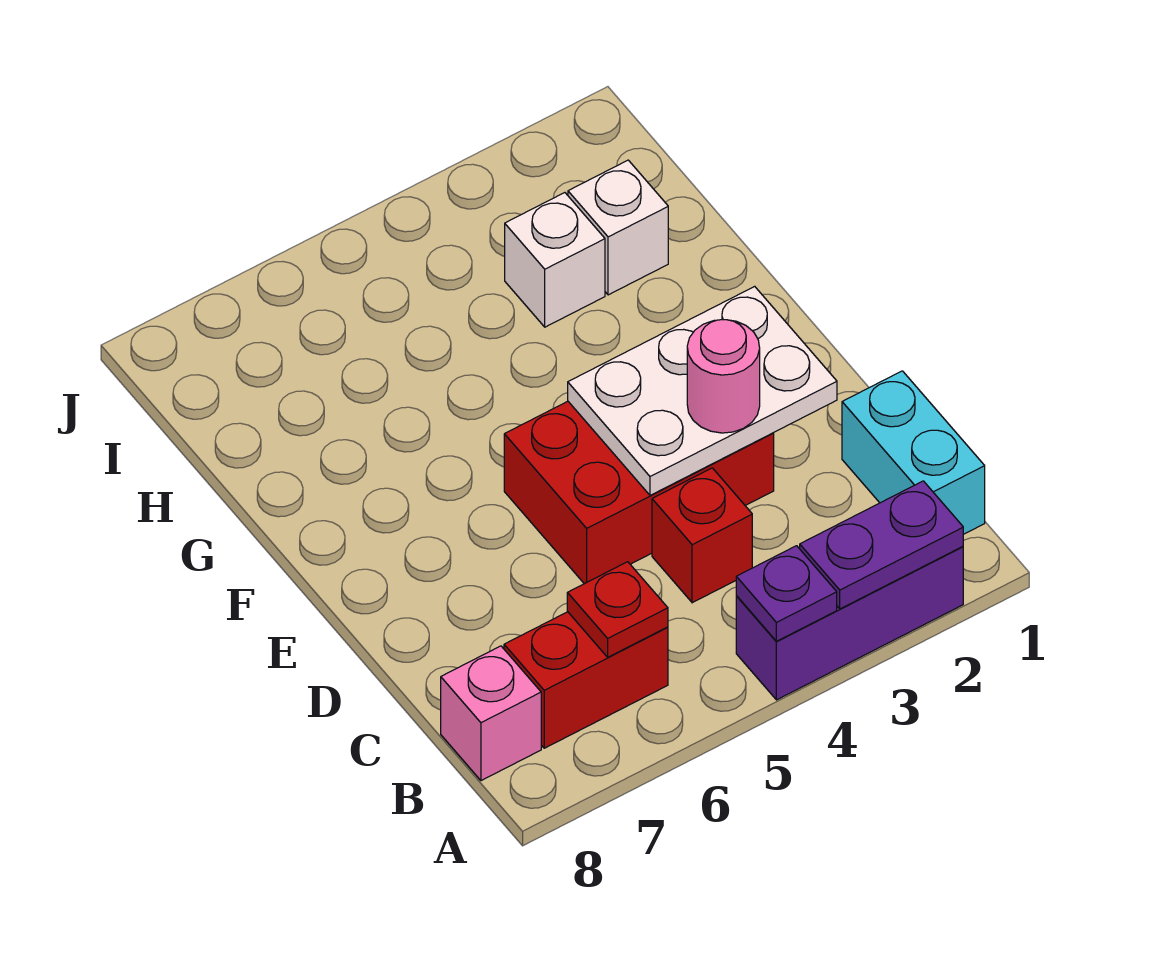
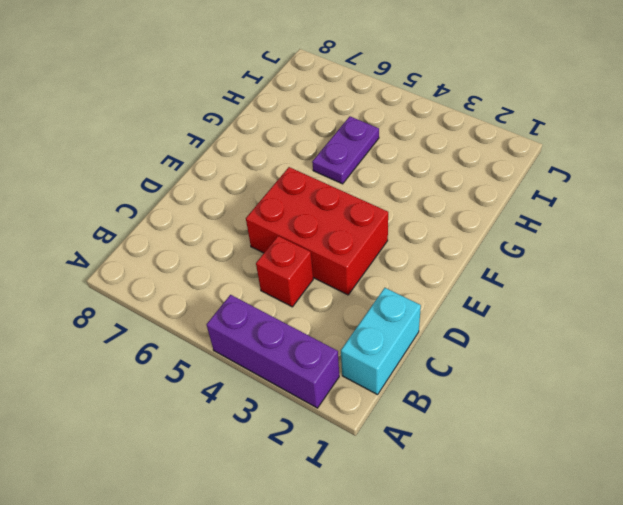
purple plate G5:H5 level 1 -> purple plate A2:A3 level 2
none -> red brick B6:B7 level 1
none -> pink brick B8 level 1
none -> white brick H2 level 1

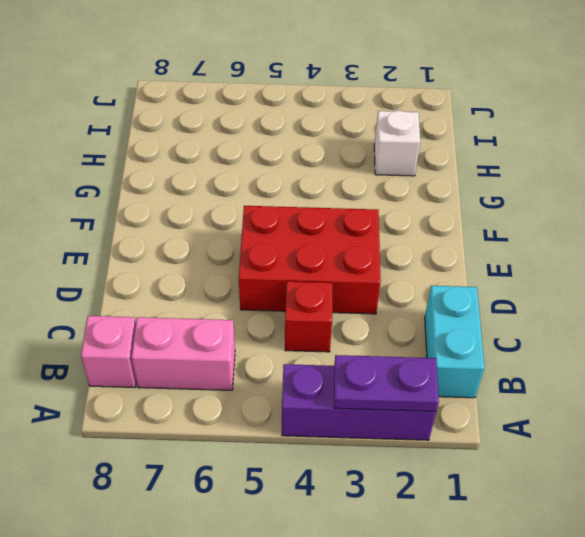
pink brick B6:B7 level 1 -> red brick B6:B7 level 1
none -> white brick H3 level 1
none -> purple plate A4 level 2
none -> red plate B6 level 2

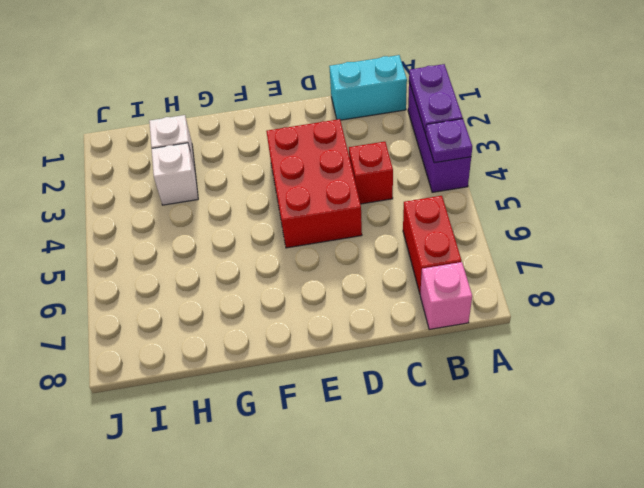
none -> red plate B6 level 2
none -> white plate D2:E4 level 2
none -> pink round brick D3 level 3

